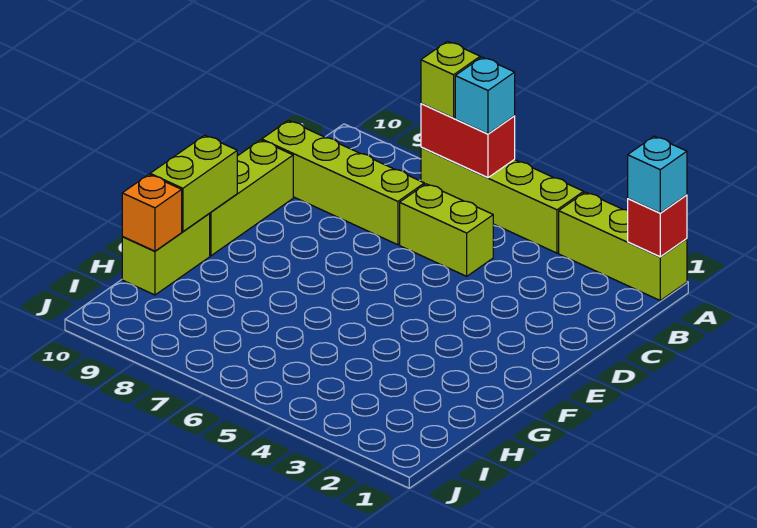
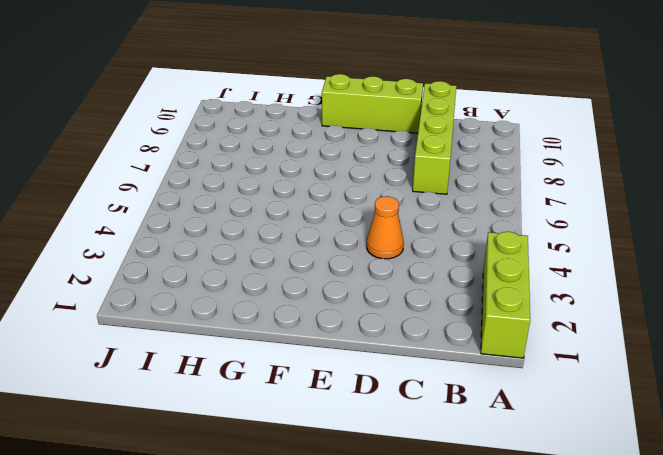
orange cone D4 level 1 -> none
none -> lime brick A4:A7 level 1
none -> lime brick C5:C6 level 1
none -> lime brick G10:H10 level 1

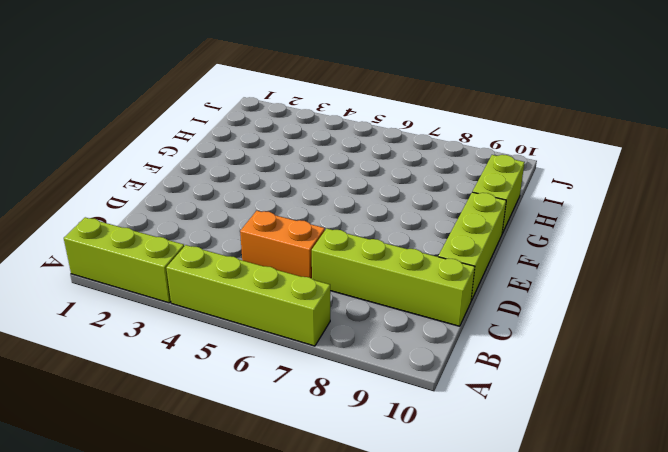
orange brick C5:C6 level 1 -> lime brick C5:C6 level 1
none -> red brick A1 level 2
none -> red brick A6:A7 level 2
none -> lime brick F10:G10 level 2

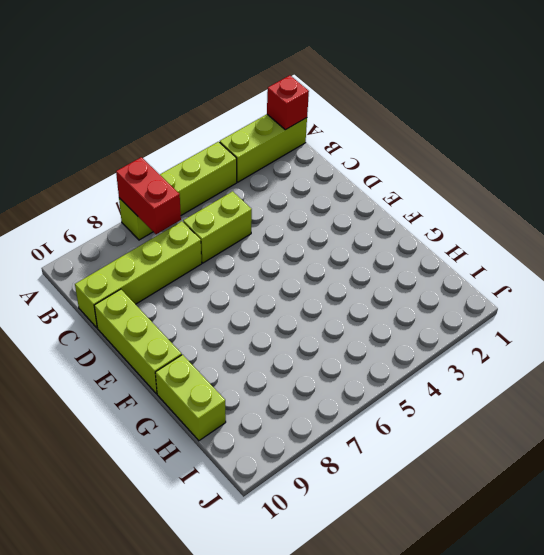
red brick A7:B7 level 2 -> red brick A6:A7 level 2
none -> lime brick F10:G10 level 2
none -> orange brick H10 level 2
none -> cyan brick A1 level 3

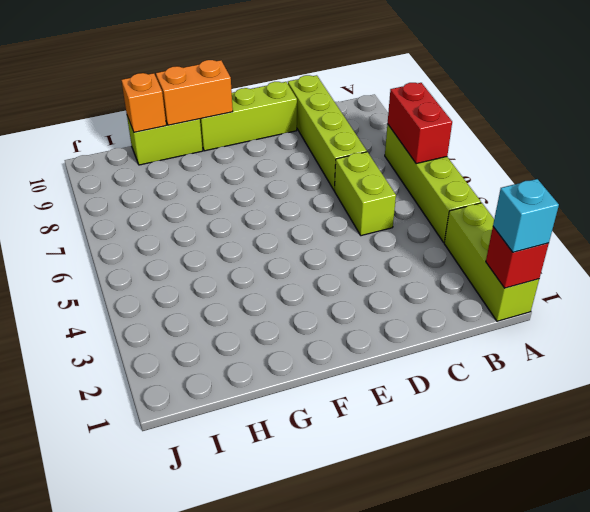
orange brick F10:G10 level 2 -> lime brick F10:G10 level 2
none -> cyan brick A6 level 3
none -> lime brick A7 level 3

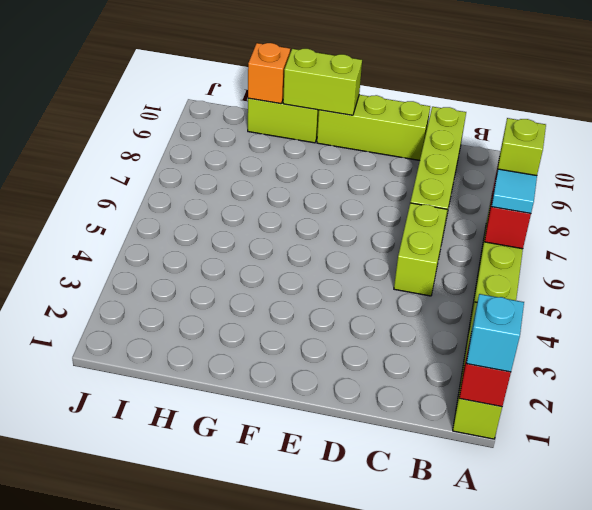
cyan tile A6 level 3 -> cyan brick A6 level 3

